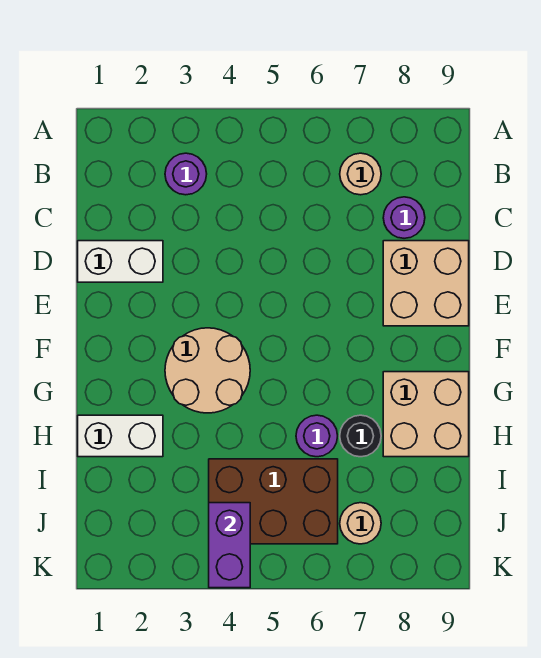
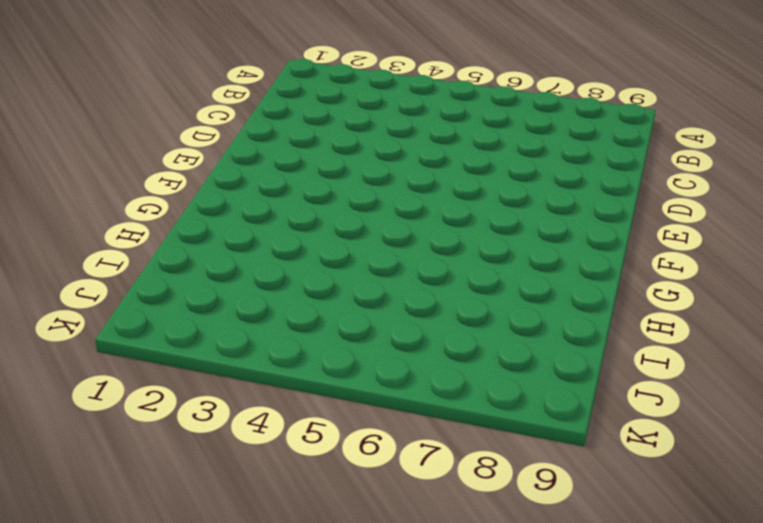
none -> purple round brick B3 level 1
none -> tan round brick B7 level 1
none -> purple round brick C8 level 1

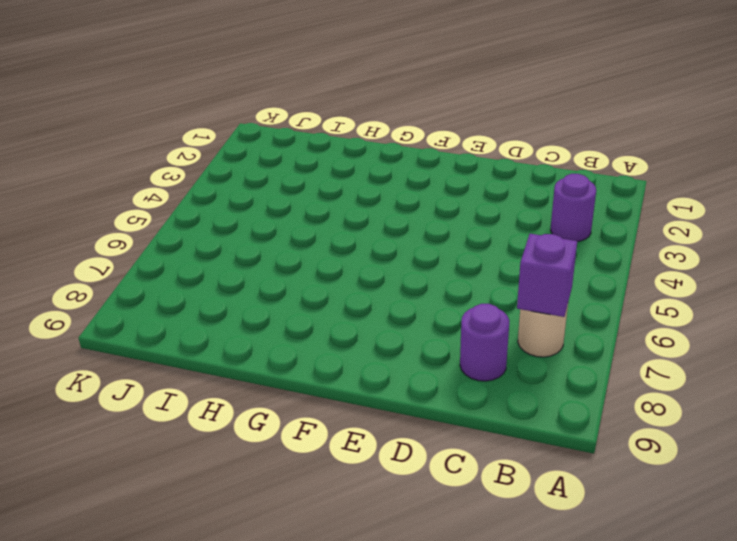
purple brick B7 level 2 -> none
none -> white brick D1:D2 level 1
none -> tan brick D8:E9 level 1
none -> tan round brick F3:G4 level 1

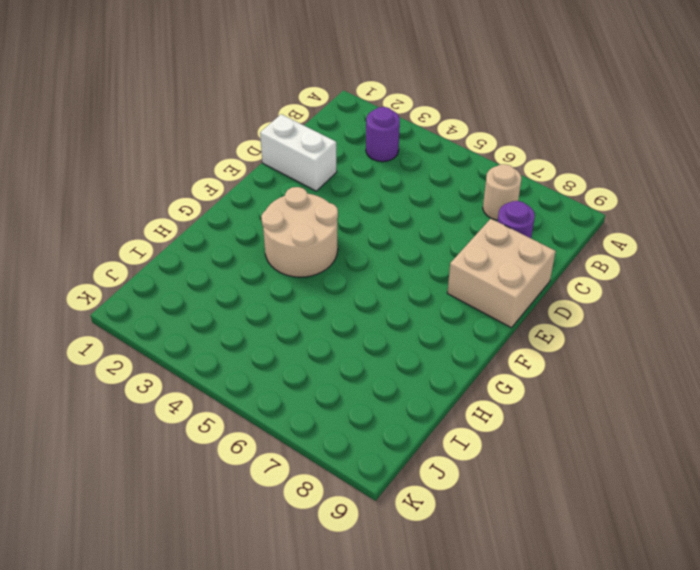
none -> tan brick G8:H9 level 1
none -> white brick H1:H2 level 1
none -> purple round brick H6 level 1

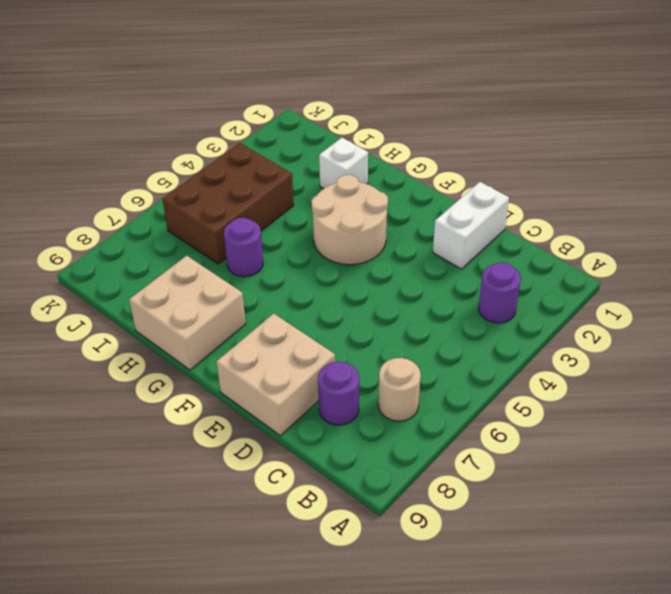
white brick H2 level 1 -> white brick H1:H2 level 1
none -> black round brick H7 level 1
none -> tan round brick J7 level 1
none -> purple brick J4:K4 level 2

